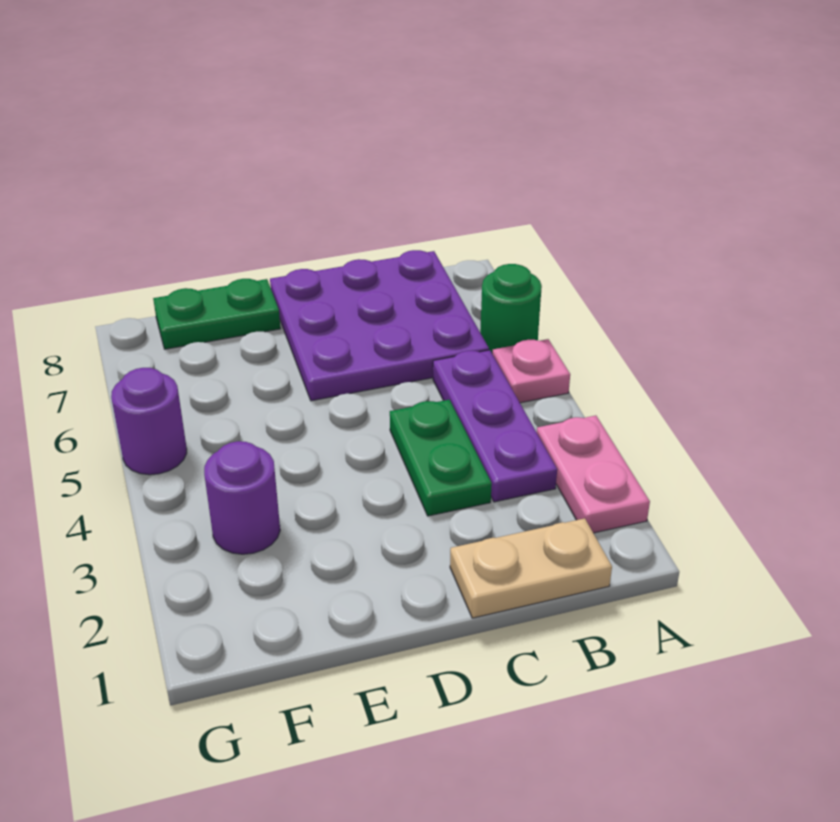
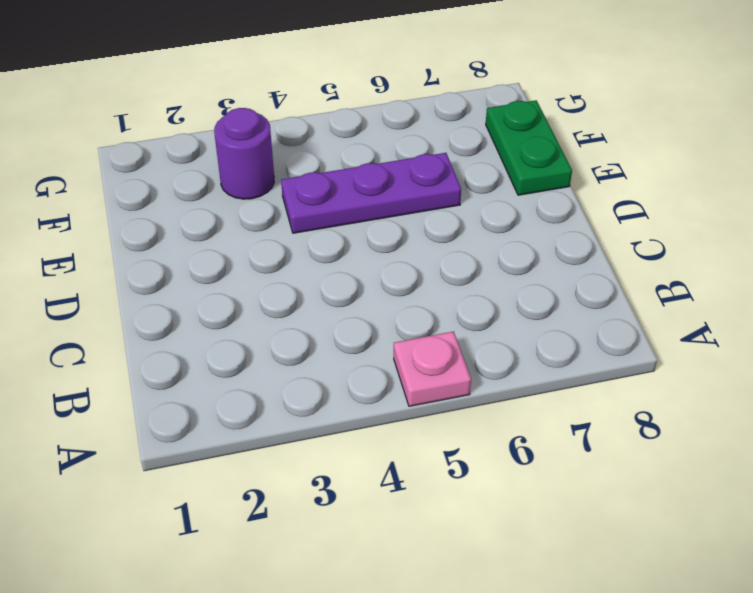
purple plate E4:E6 level 1 -> purple plate B3:B5 level 1
none -> pink plate A2:A3 level 1
none -> green round brick A6 level 1

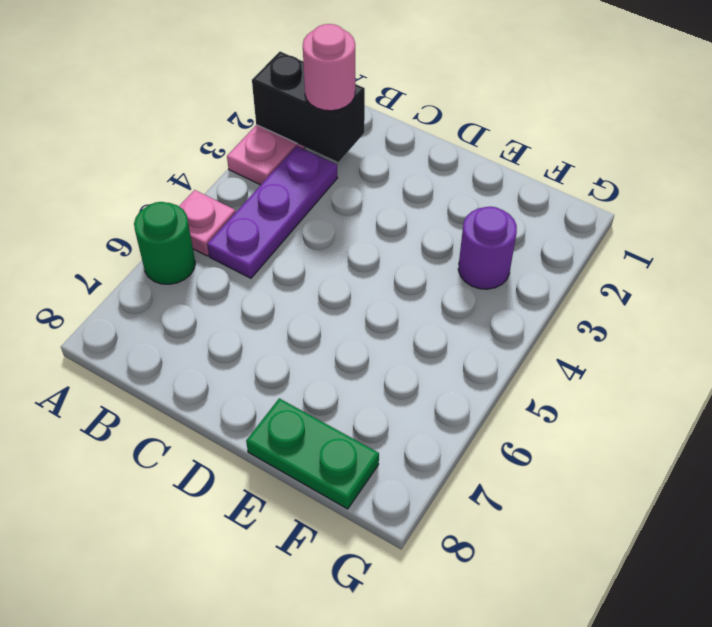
black brick A2:B2 level 2 -> none
pink round brick B2 level 3 -> none
none -> tan plate B1:C1 level 1
none -> purple plate B6:D8 level 1

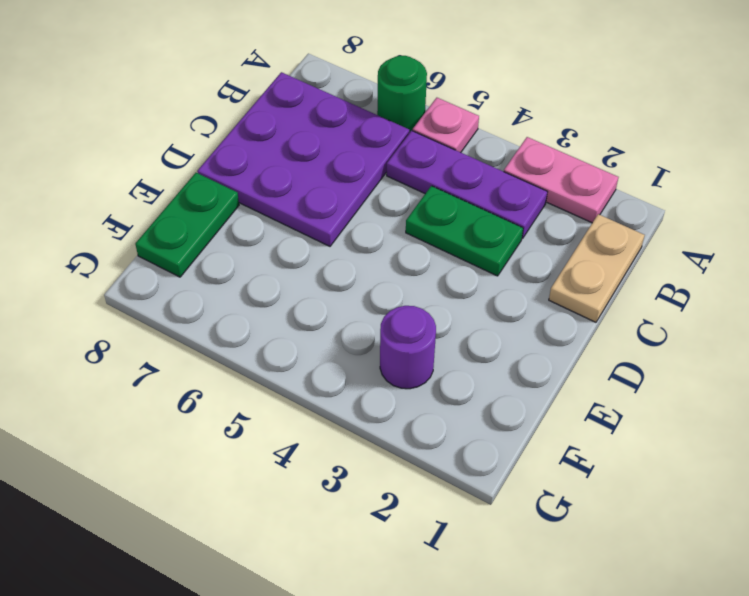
none -> purple round brick G5 level 1

